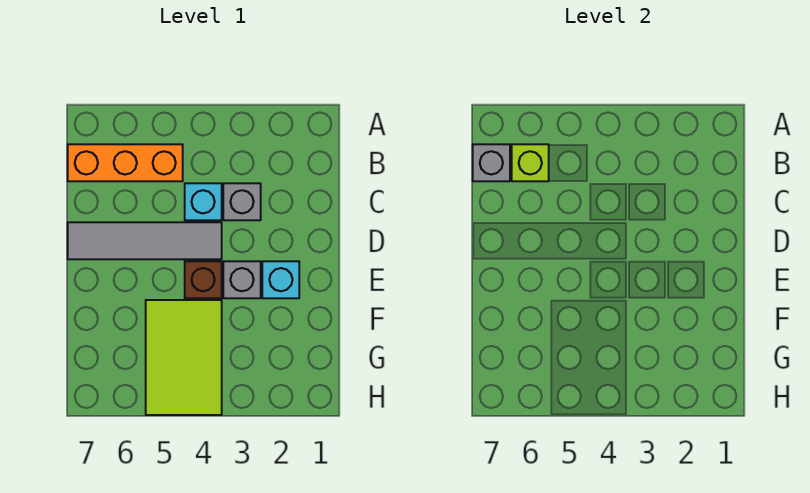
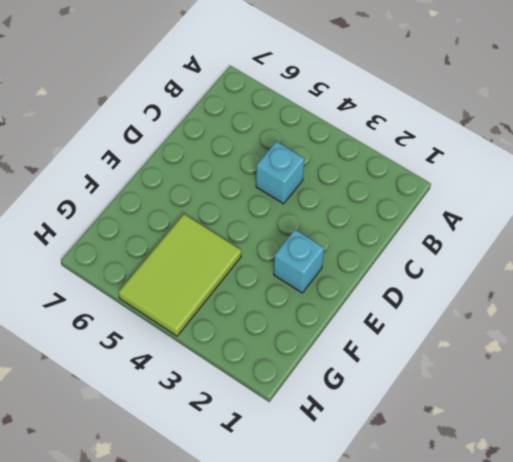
none -> orange brick B5:B7 level 1
none -> grey brick C3 level 1

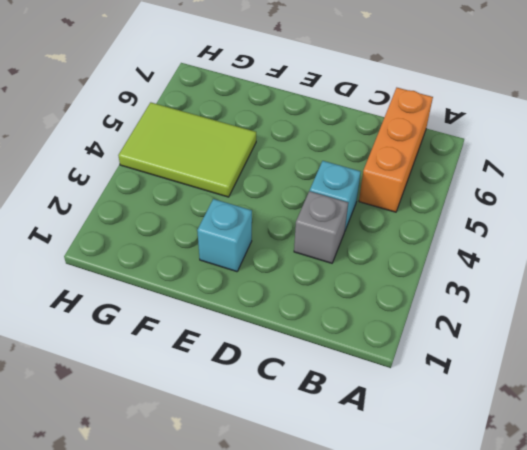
none -> grey tile D4:D7 level 1
none -> grey brick E3 level 1

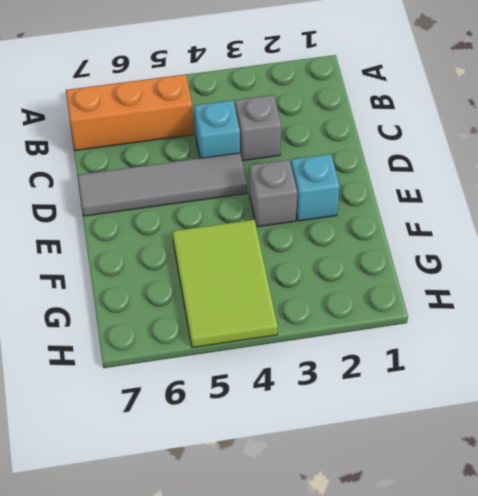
none -> brown brick E4 level 1
none -> lime brick B6 level 2

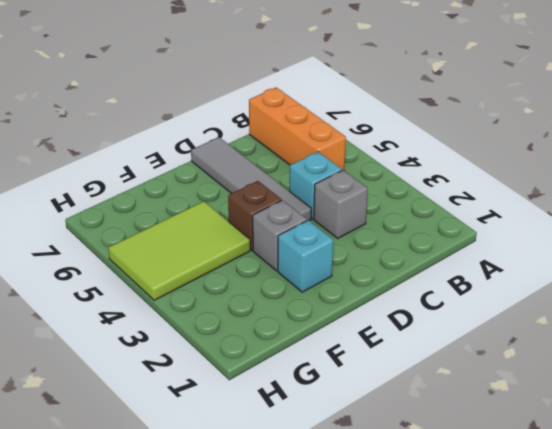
none -> lime brick B6 level 2
none -> grey brick B7 level 2

